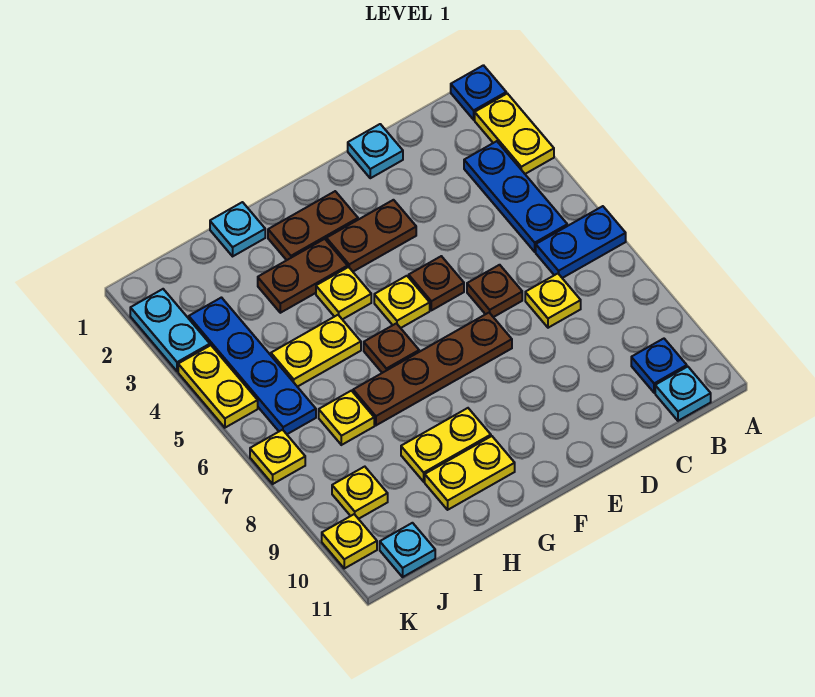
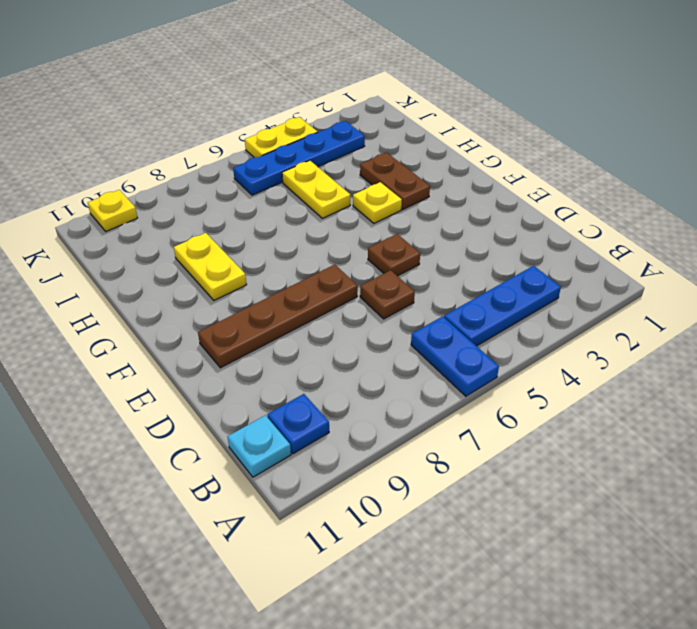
brown plate E7:E10 level 1 -> brown plate E7:H7 level 1
none -> blue plate A1 level 1
none -> yellow plate A2:A3 level 1
none -> yellow plate C7 level 1

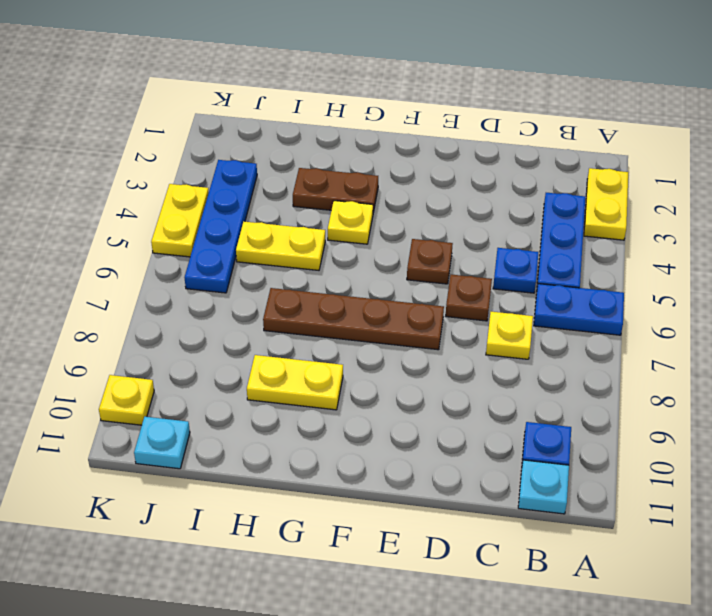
blue plate C5 level 1 -> blue plate A1 level 1
none -> cyan plate D1 level 1
none -> brown plate E3:F3 level 1
none -> brown plate F2:G2 level 1

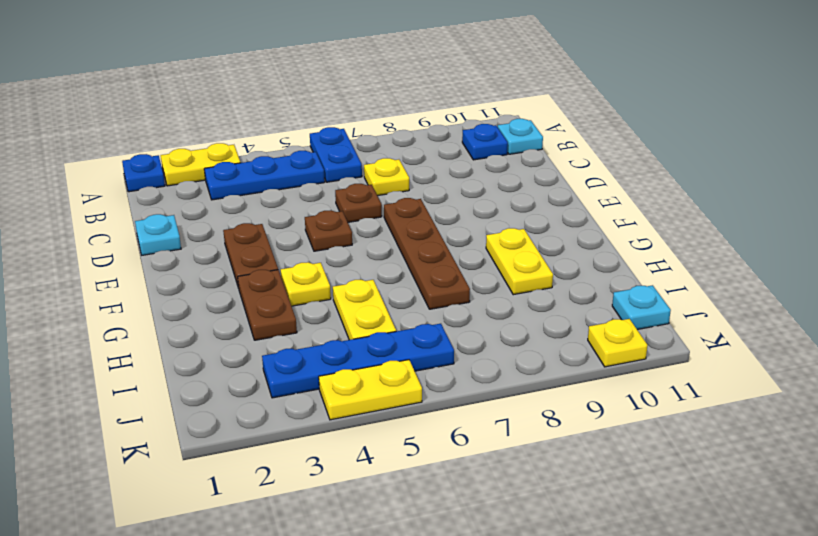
none -> brown plate F2:G2 level 1
none -> yellow plate F5 level 1
none -> brown plate G6 level 1

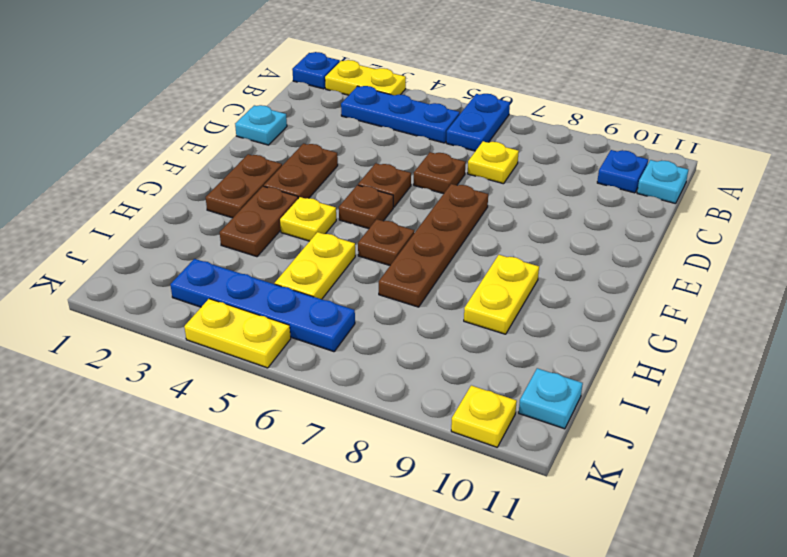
brown plate F5 level 1 -> yellow plate F5 level 1
none -> yellow plate G10:H10 level 1
none -> cyan plate H1 level 1
none -> yellow plate I7 level 1

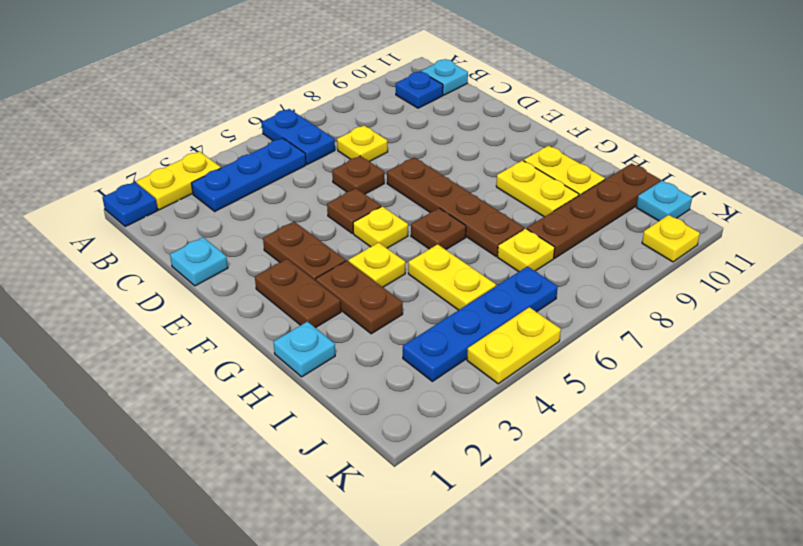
brown plate I8:I11 level 1 -> none
none -> yellow plate J9 level 1
none -> cyan plate K2:K3 level 1
none -> yellow plate K7 level 1

